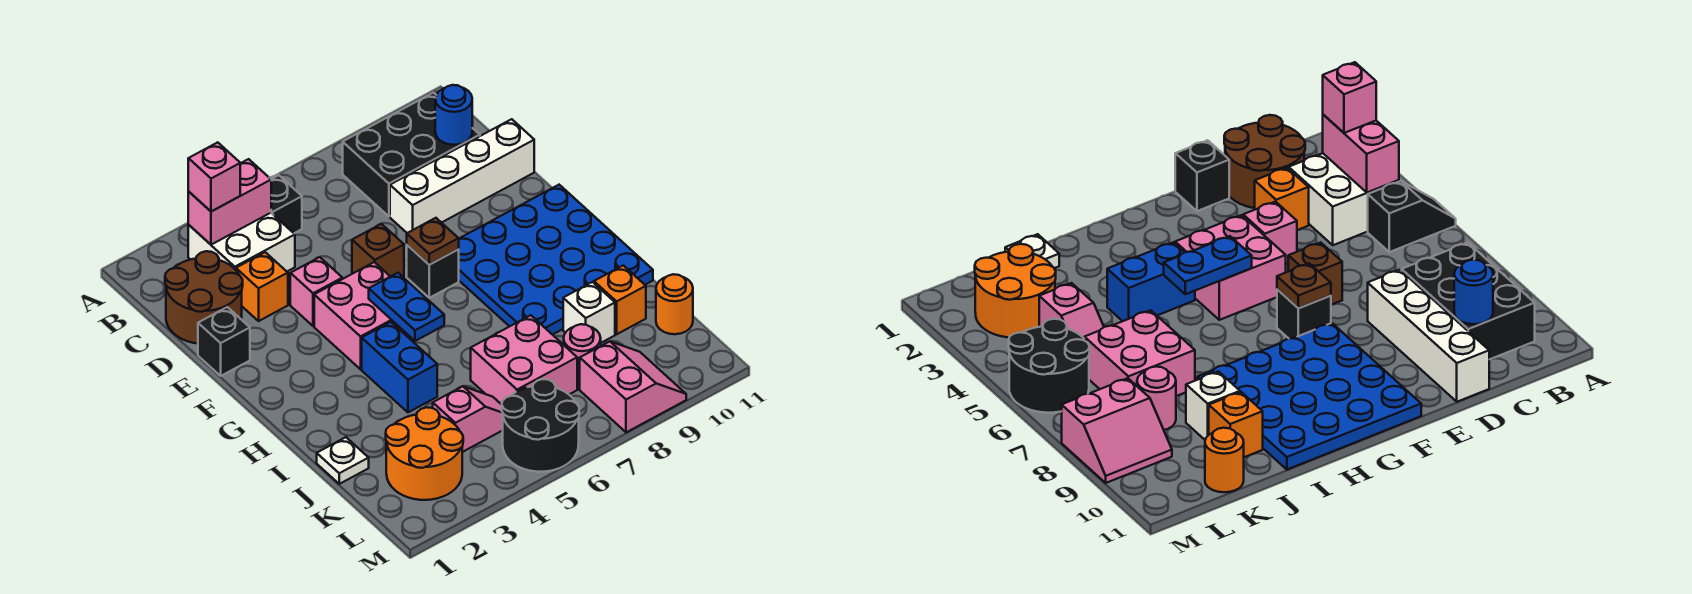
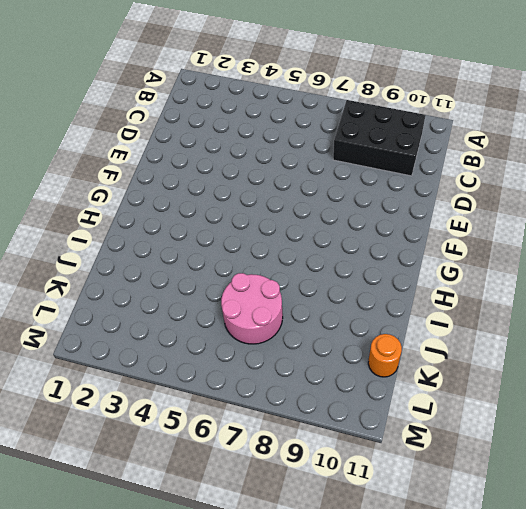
pink round brick J6:K7 level 1 -> pink brick J6:K7 level 1
none -> black slope A5:B5 level 1 top B
none -> white brick B3:C4 level 1
none -> brown round brick C1:D2 level 1

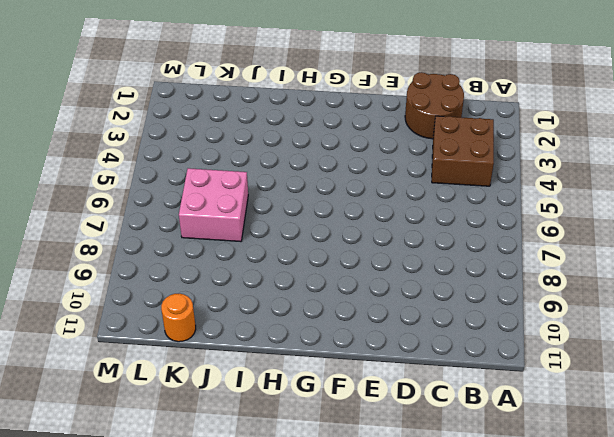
brown brick B3:C4 level 1 -> white brick B3:C4 level 1
none -> black slope A5:B5 level 1 top B
none -> black brick B8:C10 level 1
none -> orange brick D3 level 1

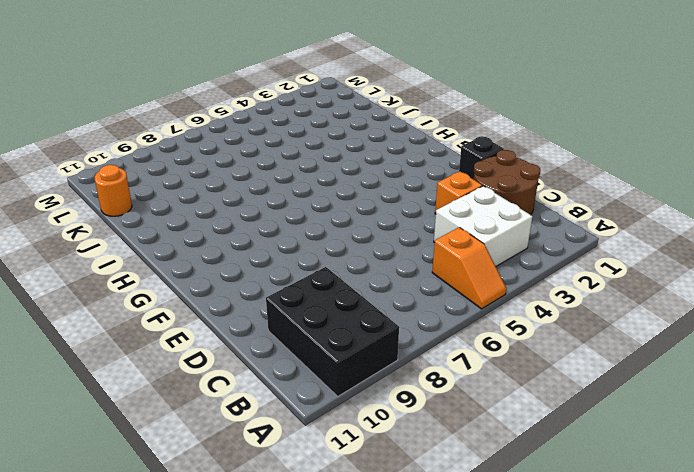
orange slope A5:B5 level 1 top B -> black slope A5:B5 level 1 top B
black brick A9:C10 level 1 -> black brick B8:C10 level 1
none -> white brick D8:D11 level 1
none -> pink brick E4 level 1
none -> brown brick E6 level 1

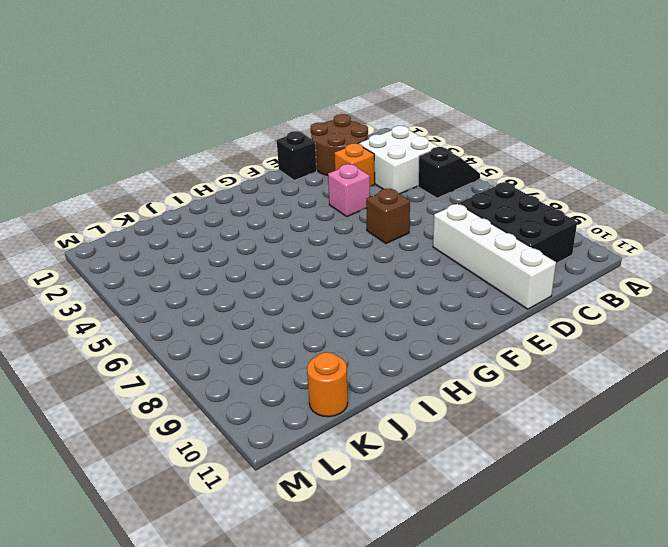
none -> pink brick F4:G5 level 1
none -> black brick F7 level 1
none -> blue plate F8:I11 level 1

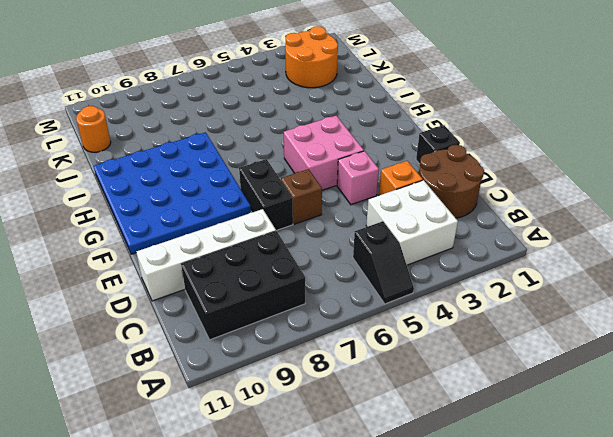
black brick E7:F7 level 1 -> black brick F7 level 1
none -> blue brick H4:I4 level 1
none -> white plate J1 level 1
none -> pink brick J6:K7 level 1

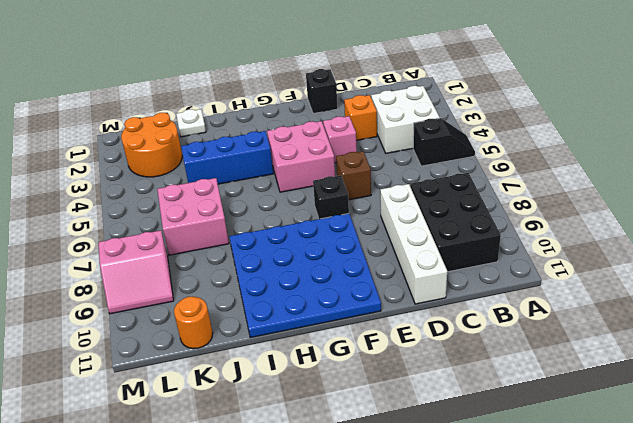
blue brick H4:J4 level 1 -> blue brick H4:I4 level 1
none -> brown round brick C1:D2 level 1
none -> white brick J9 level 1
none -> orange brick J10 level 1

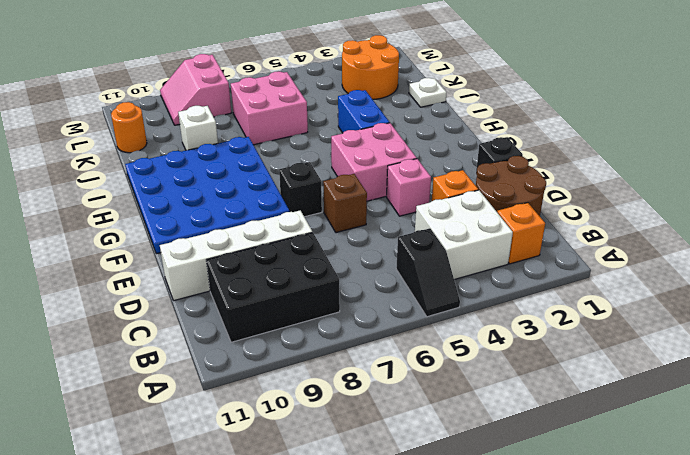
orange brick B2 level 1 -> orange brick J10 level 1
none -> pink slope K4:K5 level 1 top 4
none -> pink round brick K8 level 1
none -> black round brick L5:M6 level 1

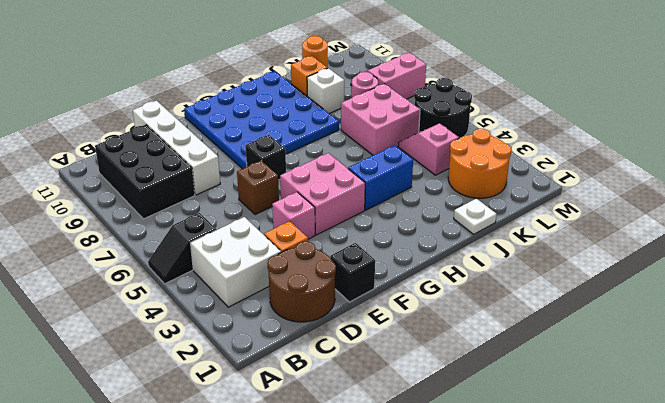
none -> pink brick B3:B4 level 2
none -> blue round brick C10 level 2
none -> brown plate F7 level 2

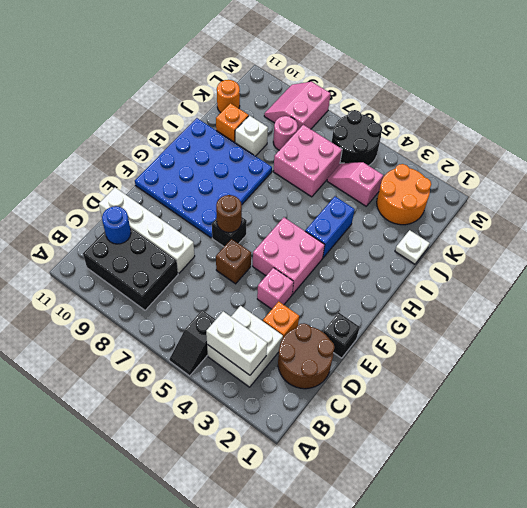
white brick B3:B4 level 2 -> pink brick B3:B4 level 2
brown round brick F7 level 2 -> brown plate F7 level 2
none -> blue plate G5:H5 level 2
none -> pink brick B3 level 3

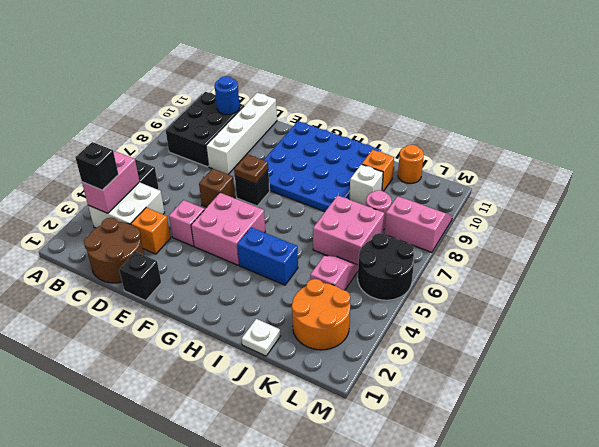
black brick B3 level 3 -> pink brick B3 level 3
none -> blue plate G5:H5 level 2

